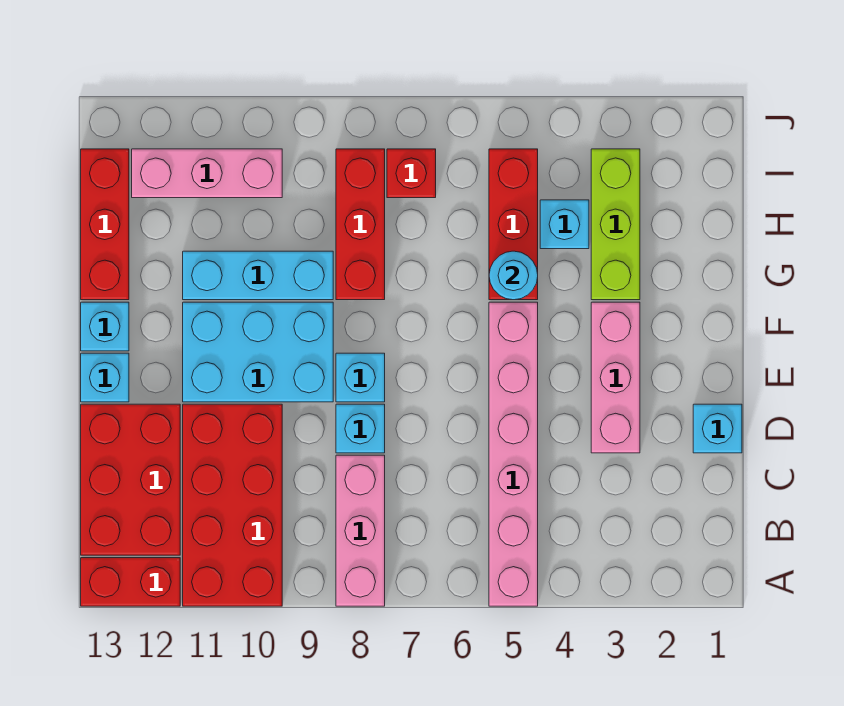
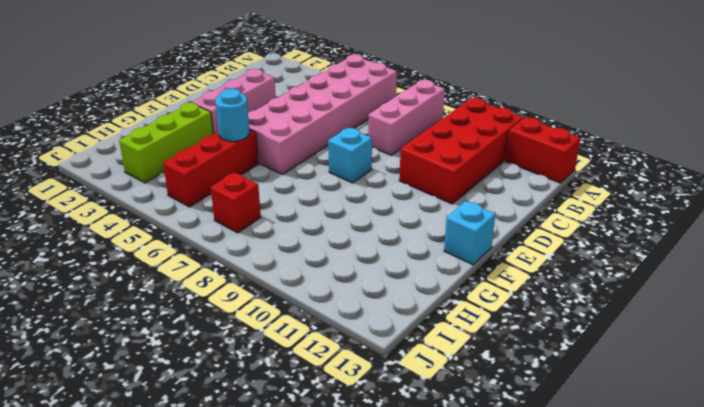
pink brick A5:F6 level 1 -> pink brick A5:F5 level 1
none -> red brick B12:D13 level 1
none -> cyan brick D1 level 1
none -> cyan brick D8 level 1

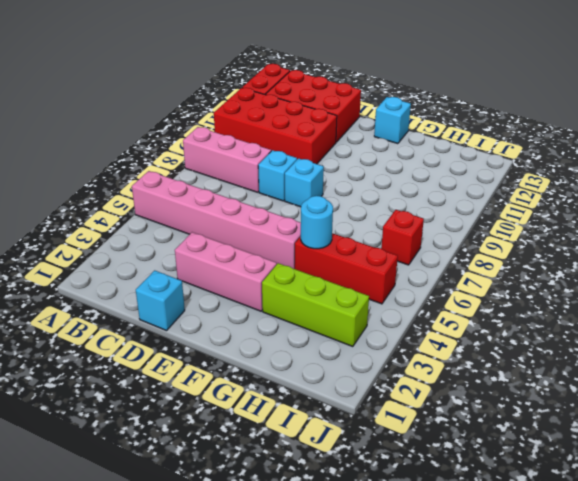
none -> cyan brick E9:F11 level 1
none -> cyan brick E13 level 1
none -> red brick G8:I8 level 1

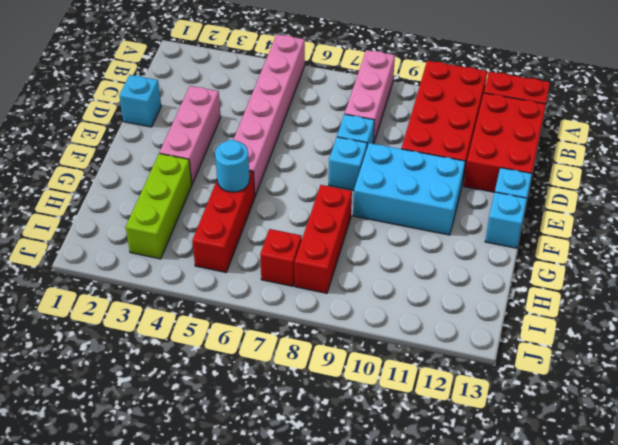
none -> cyan brick G9:G11 level 1
none -> red brick G13:I13 level 1
none -> cyan brick H4 level 1

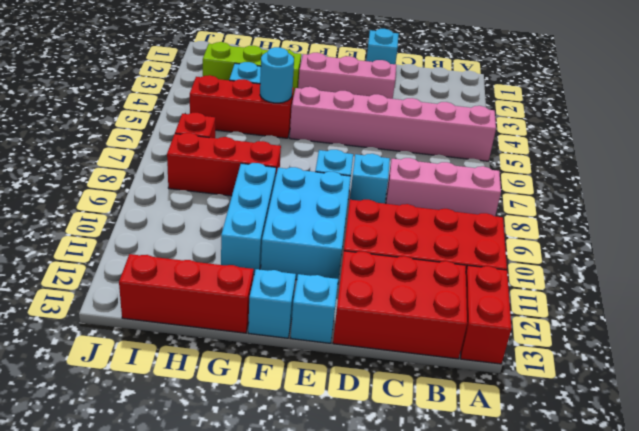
none -> pink brick I10:I12 level 1

